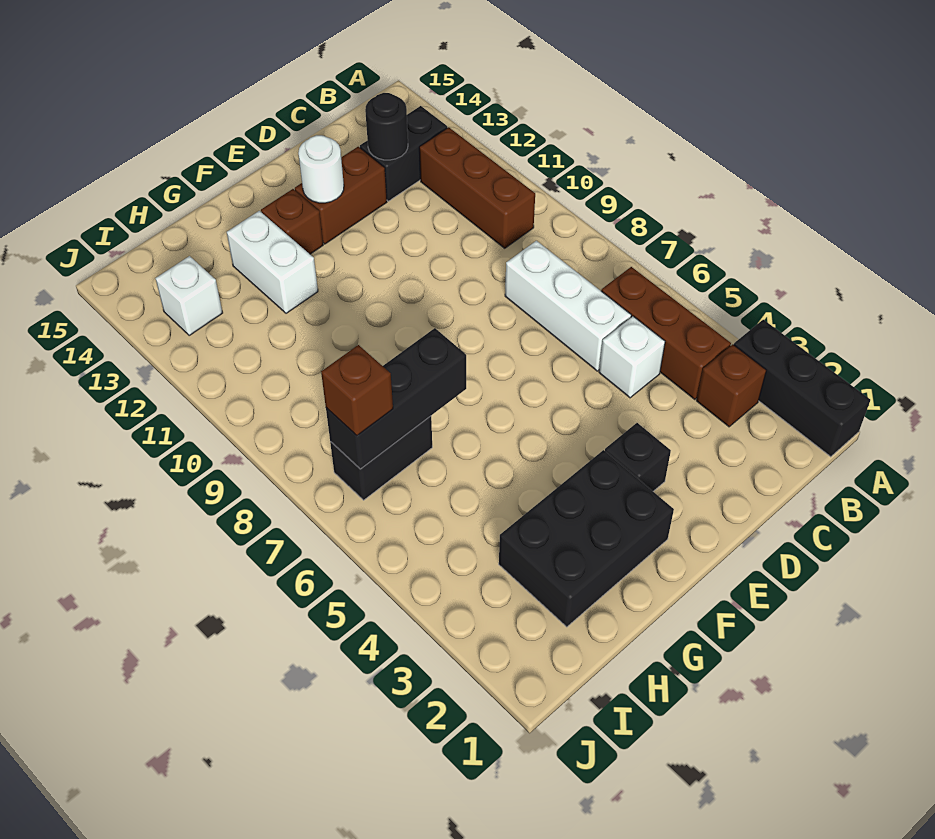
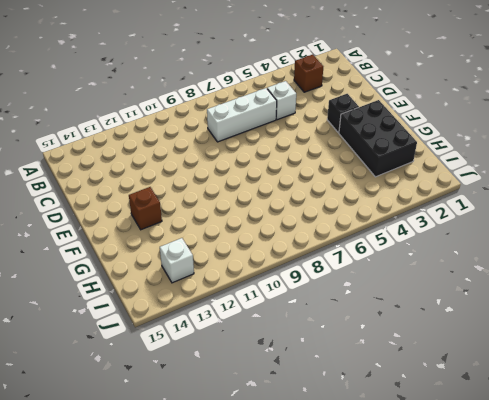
none -> black brick A1:A3 level 1
none -> brown brick B4:B6 level 1
none -> brown brick B10:B12 level 1

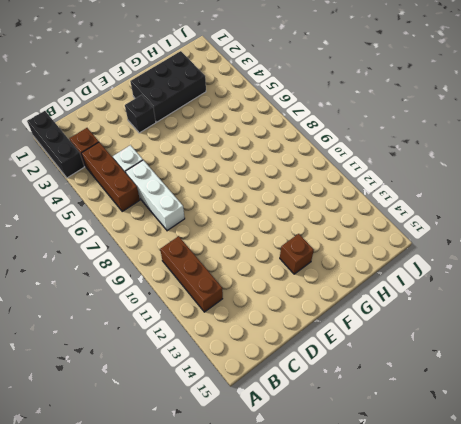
none -> black brick B13:C13 level 1
none -> brown brick D13:E13 level 1
none -> white brick G12:G13 level 1

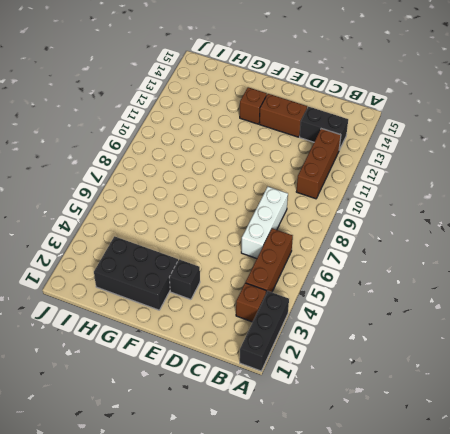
none -> white brick C5 level 1
none -> white brick G12:G13 level 1
none -> black brick H7:I7 level 1

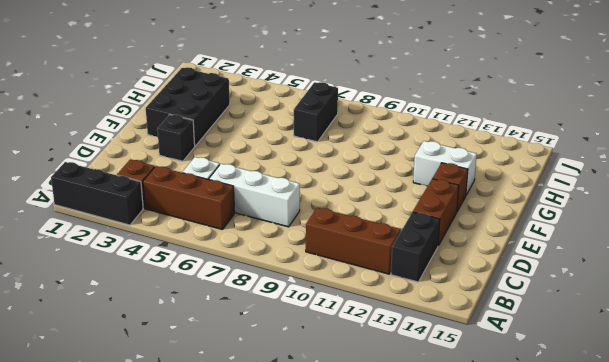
none -> white brick I13 level 1
none -> black round brick C13 level 2
none -> white round brick E13 level 2

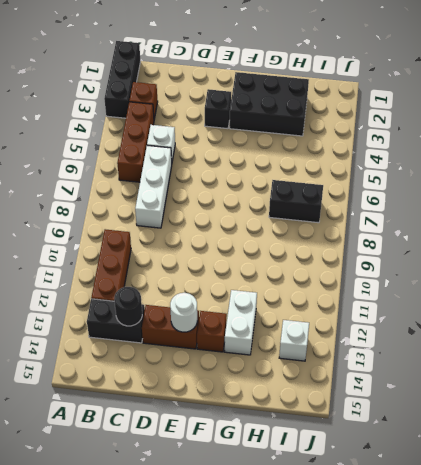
none -> black brick G7:I7 level 2
none -> brown brick I7 level 3

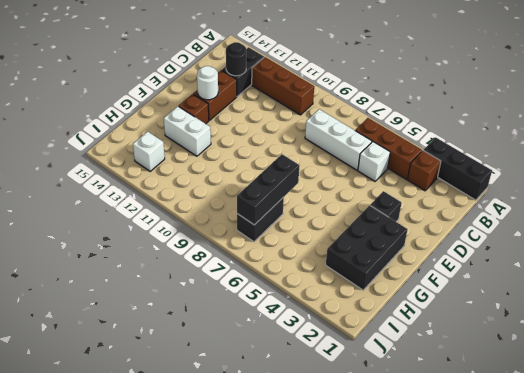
none -> brown brick I7 level 3

